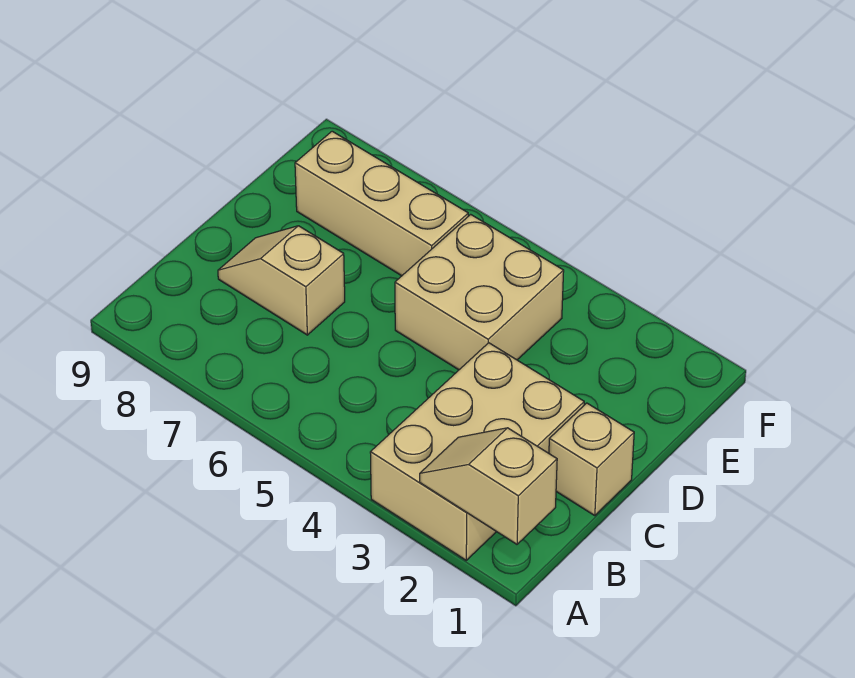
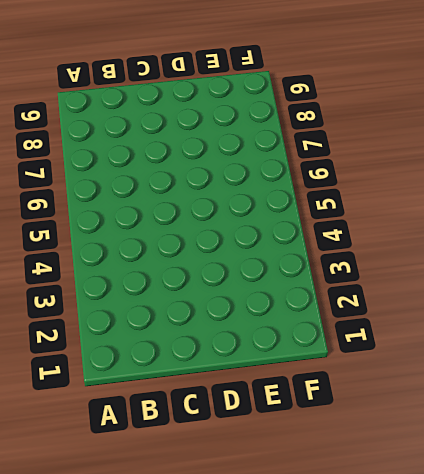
none -> tan brick A2:C3 level 1
none -> tan brick C1 level 1

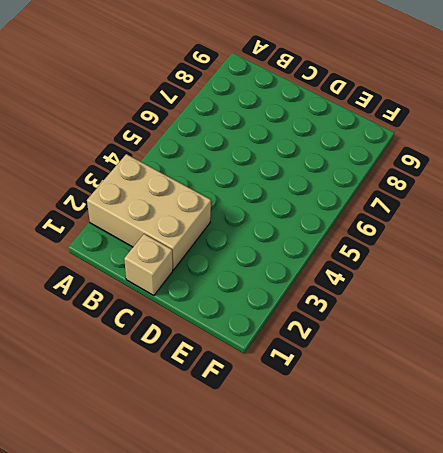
none -> tan slope C7:C8 level 1 top 7
none -> tan brick D4:E5 level 1

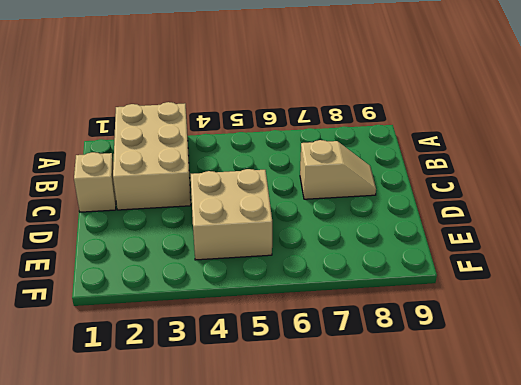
none -> tan brick E6:E8 level 1
none -> tan slope A1:A2 level 2 top 1

